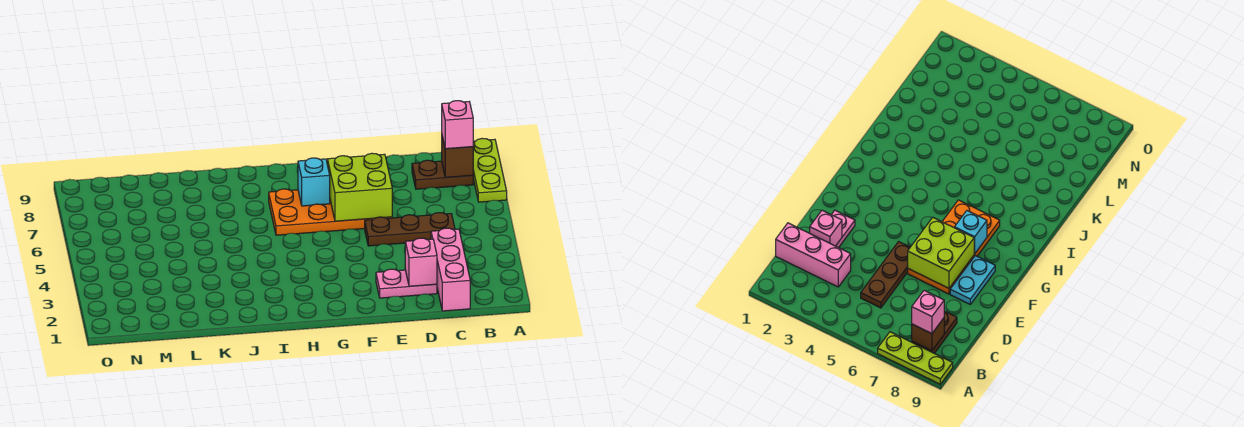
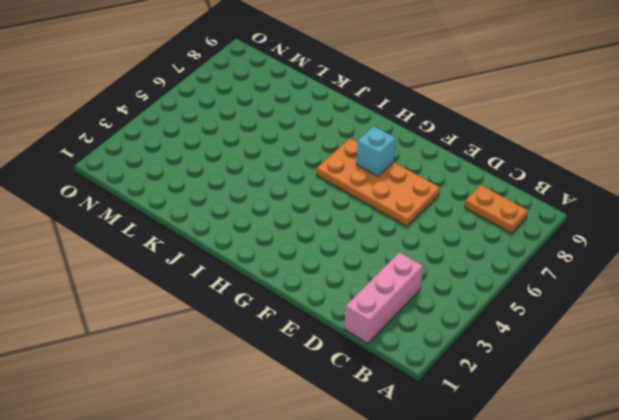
orange plate B8:C8 level 1 -> brown plate B8:C8 level 1
none -> lime plate A7:A9 level 1
none -> brown plate C5:E5 level 1
none -> pink plate D2:E2 level 1

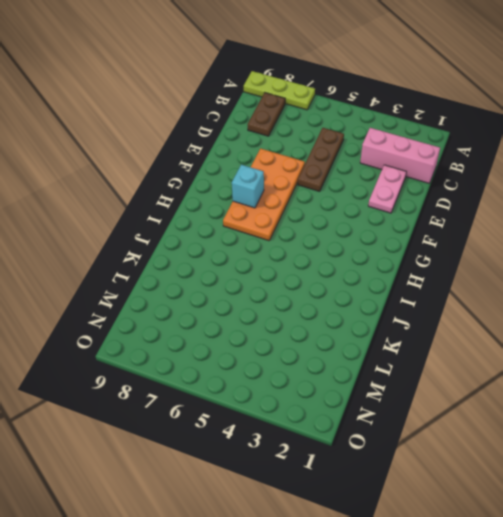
none -> cyan plate E8:F8 level 1
none -> brown brick B8 level 2
none -> pink brick D2 level 2

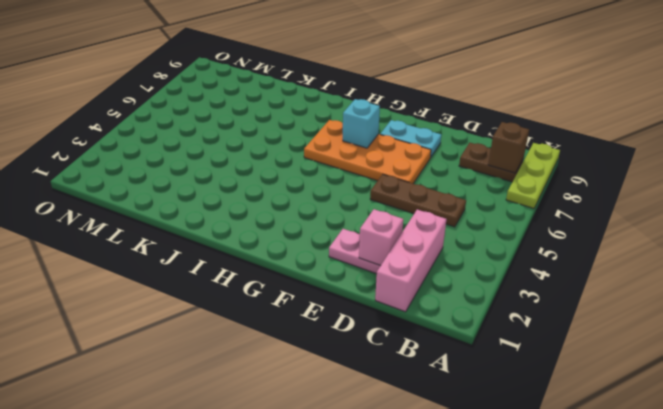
none -> lime brick E6:F7 level 2
none -> pink brick B8 level 3

